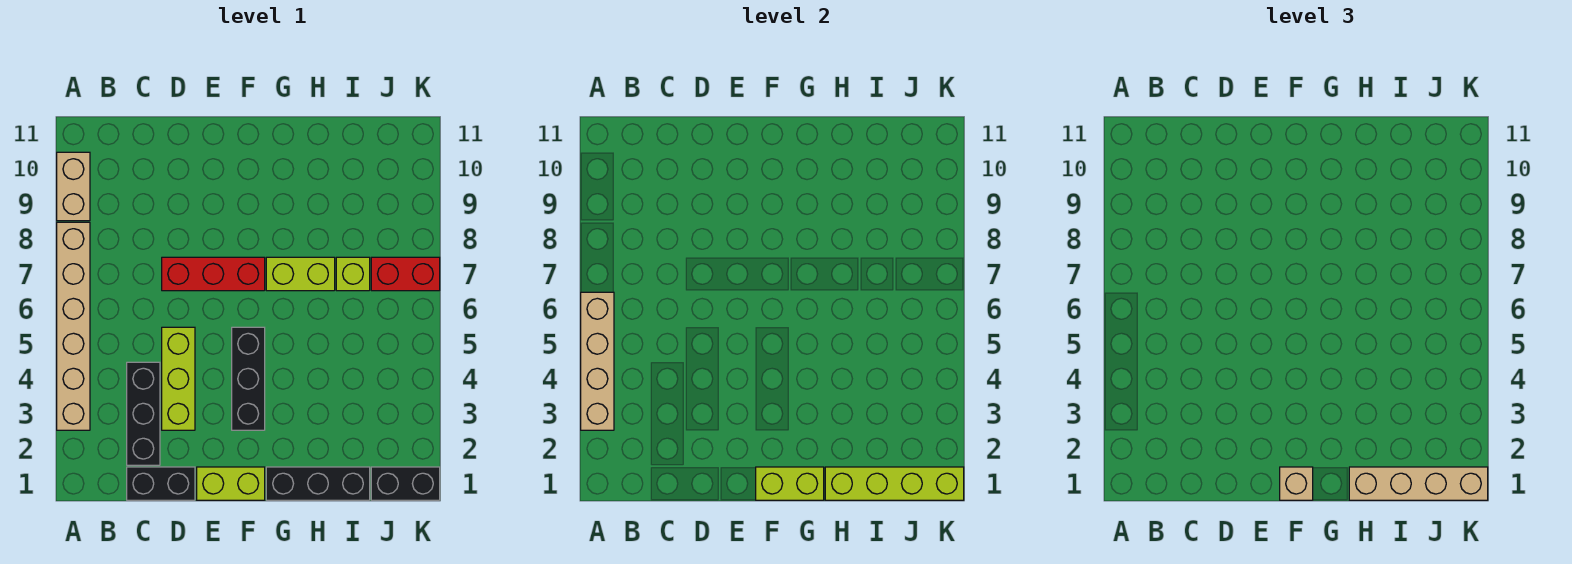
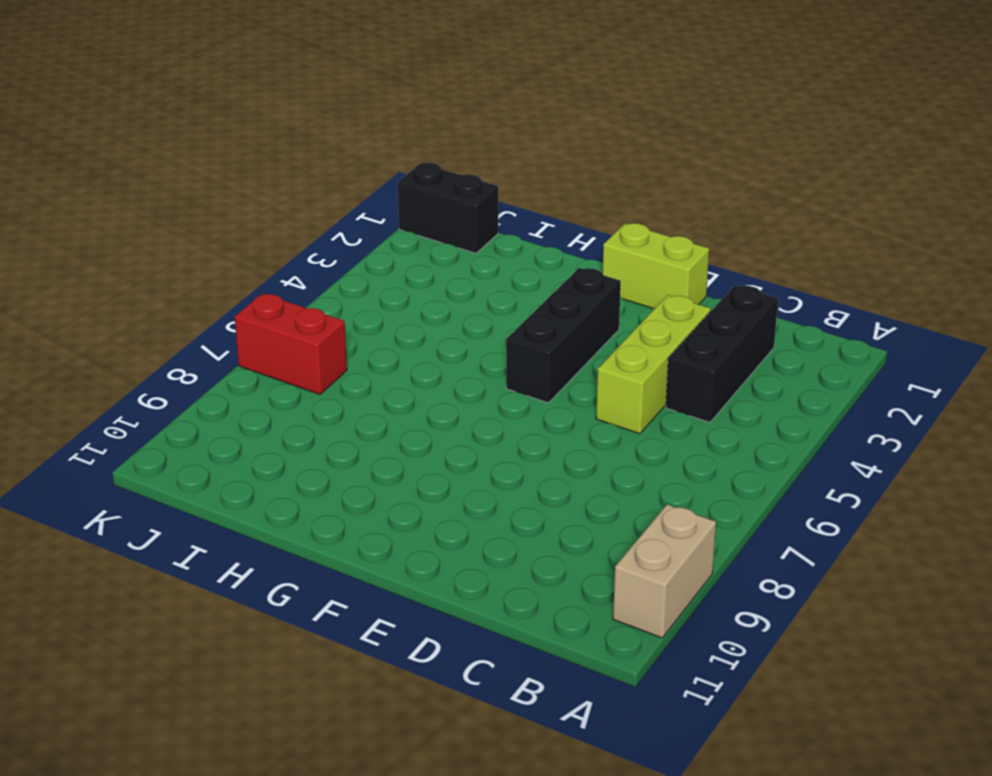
none -> tan brick A3:A8 level 1
none -> black brick C1:D1 level 1
none -> red brick D7:F7 level 1

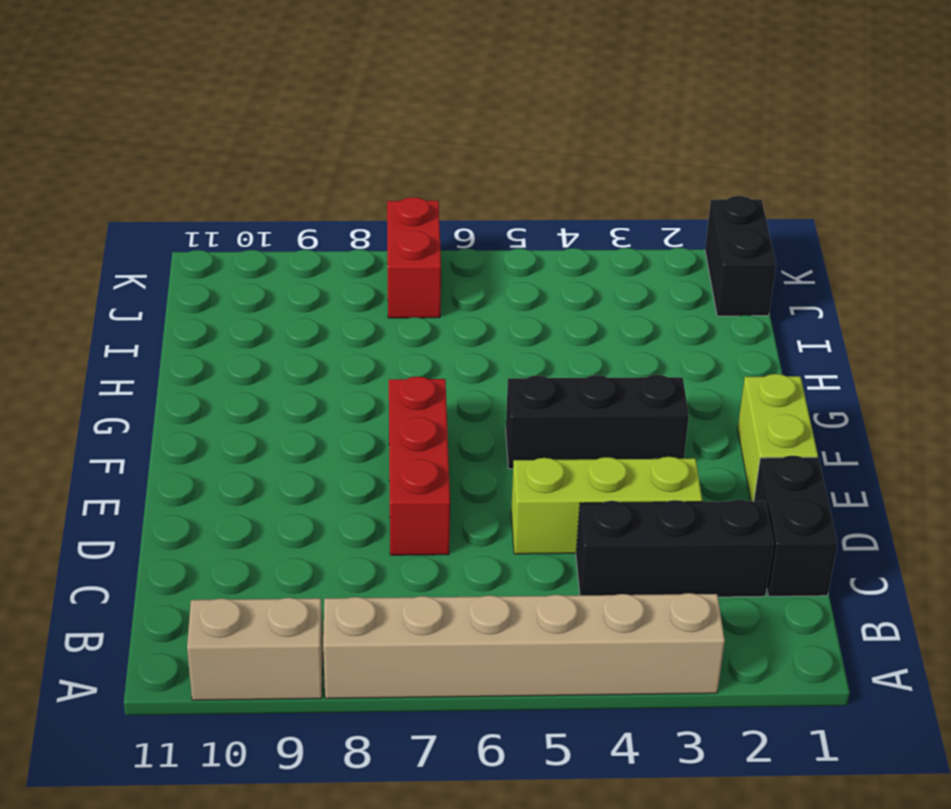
none -> black brick G1:I1 level 1
none -> lime brick G7:H7 level 1
none -> lime brick I7 level 1

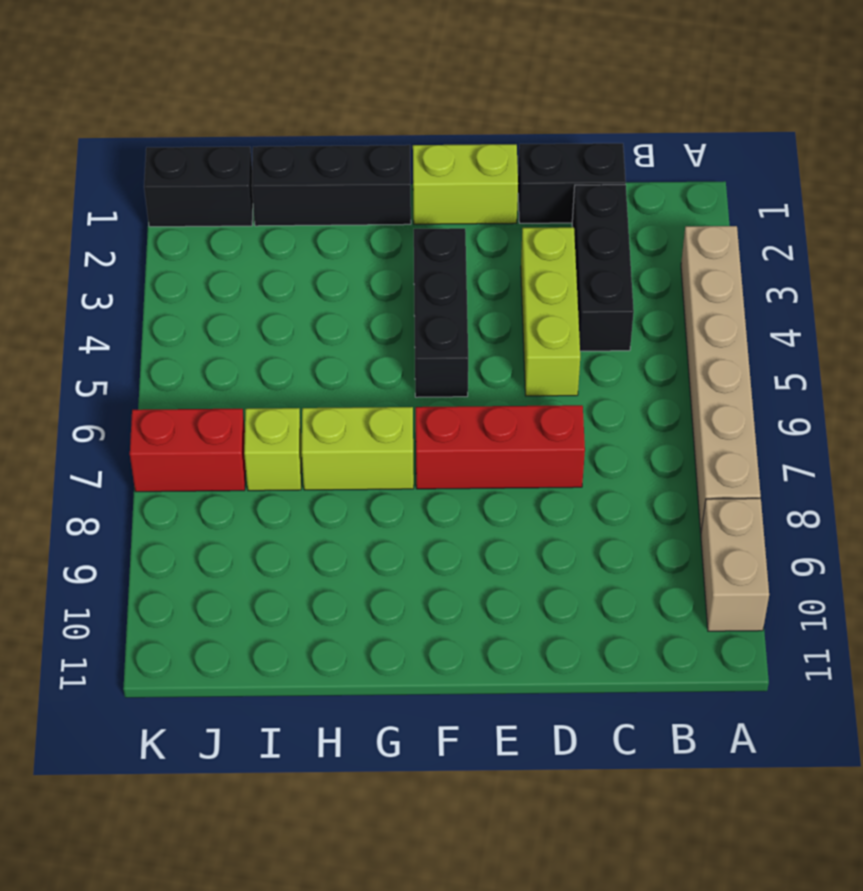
none -> tan brick A3:A6 level 2
none -> lime brick F1:G1 level 2
none -> lime brick H1:K1 level 2

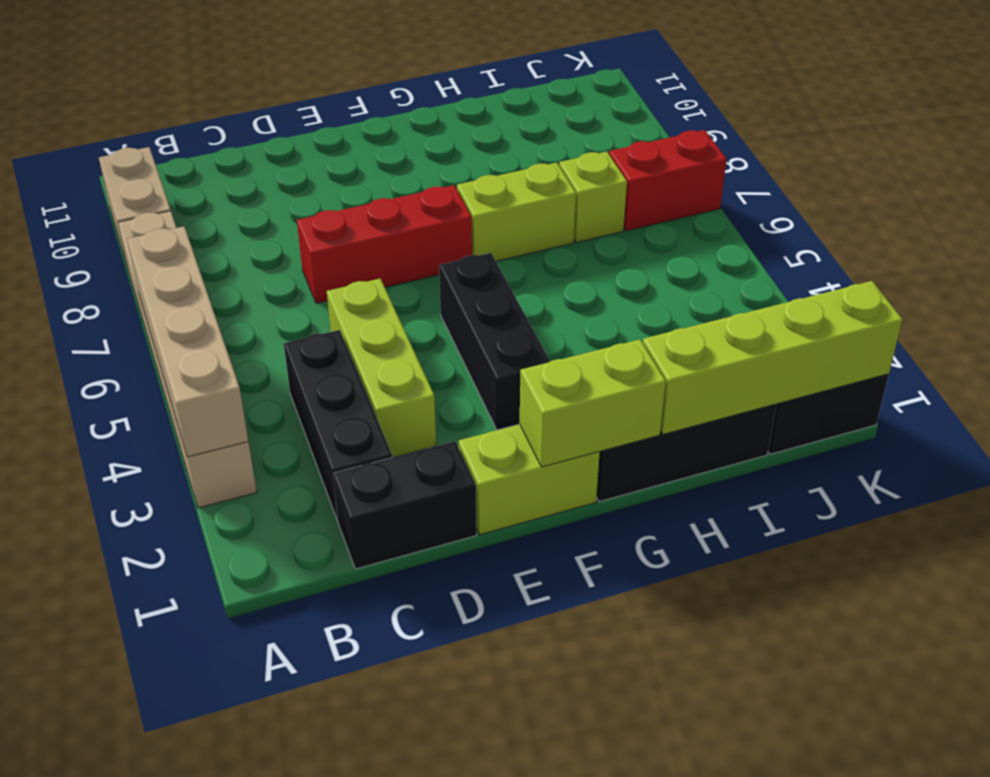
none -> tan brick F1 level 3
none -> tan brick H1:K1 level 3

